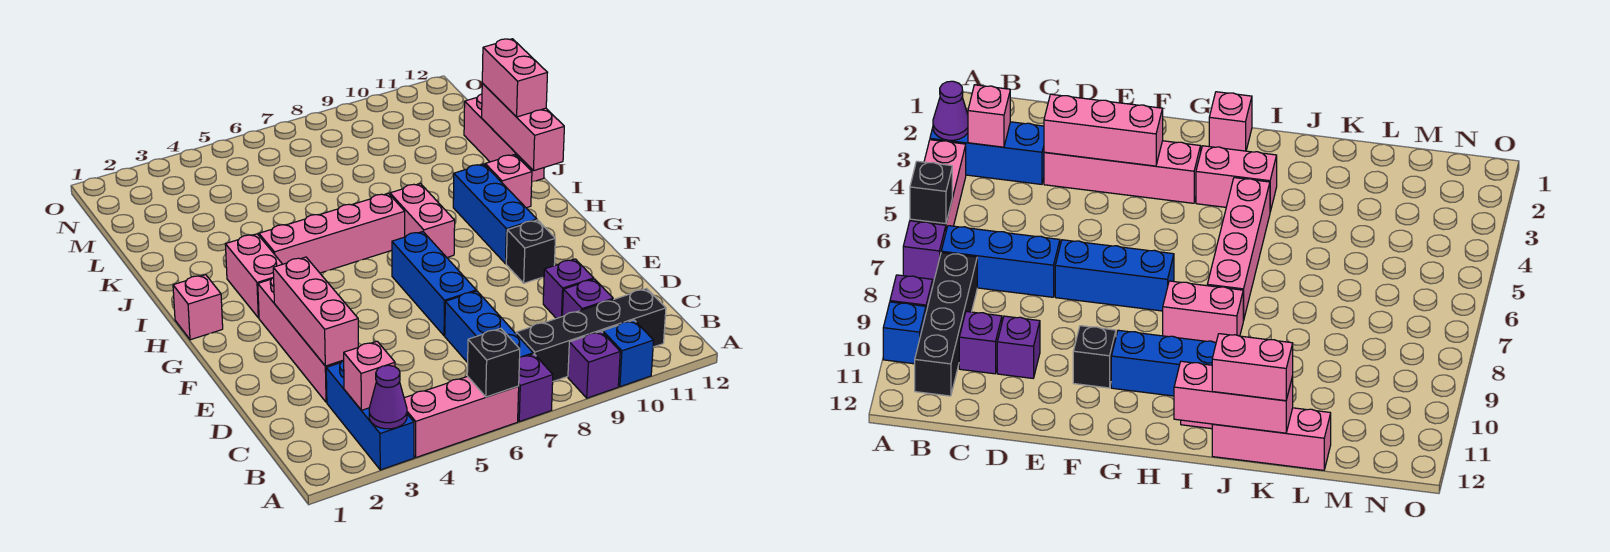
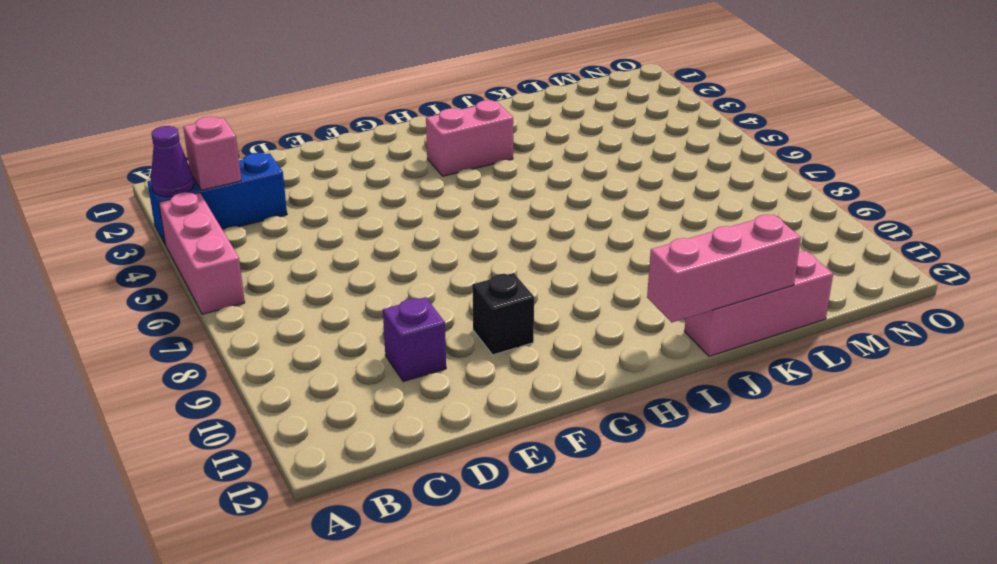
none -> purple brick A7 level 1
none -> purple brick A9 level 1
none -> blue brick A10 level 1

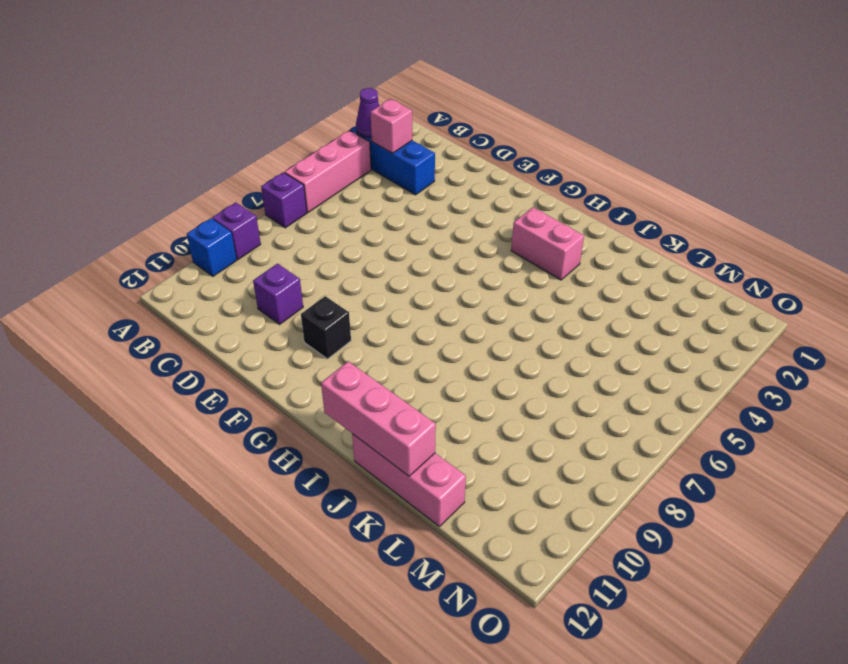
none -> blue brick B7:D7 level 1
none -> black brick B8:B11 level 1
none -> purple brick C10 level 1

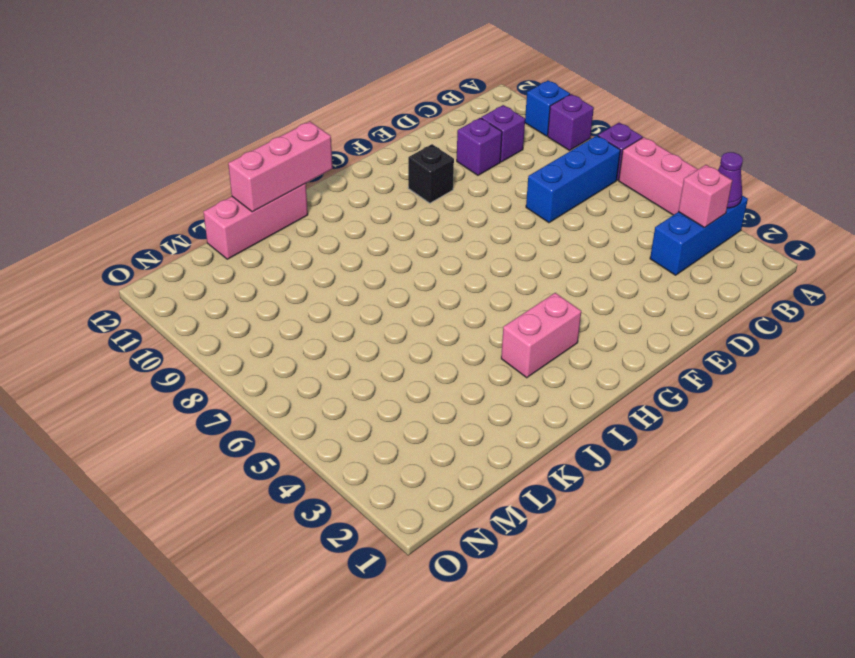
none -> black brick B8:B11 level 1
none -> pink brick D3:G3 level 1
none -> blue brick E7:G7 level 1

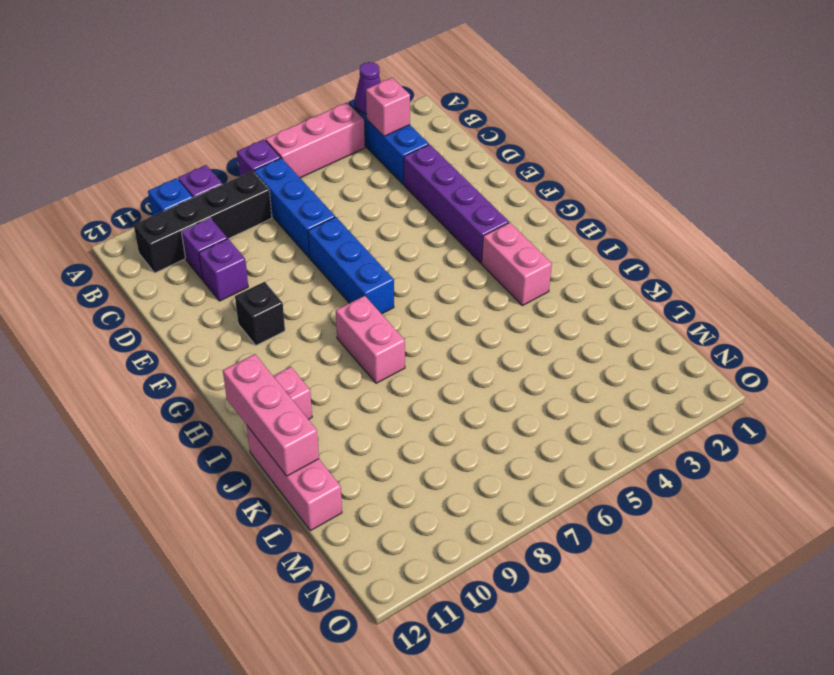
purple brick D3:G3 level 1 -> pink brick D3:G3 level 1
none -> blue brick G10:I10 level 1
none -> pink brick H1 level 1
none -> pink brick I4:I7 level 1

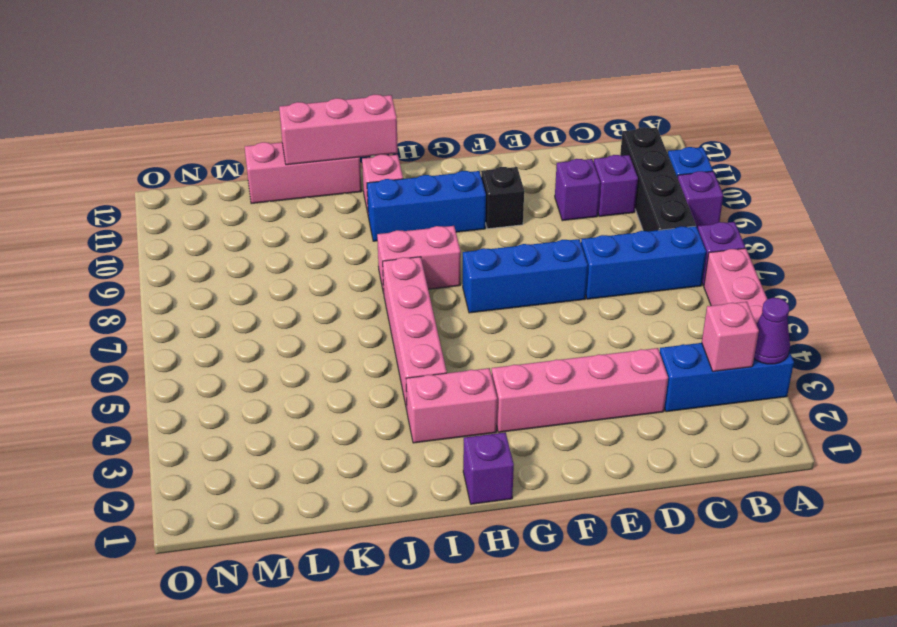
purple brick H1 level 1 -> pink brick H1 level 1
none -> black brick A6 level 2
none -> pink brick D3:F3 level 2
none -> pink brick J12:K12 level 3

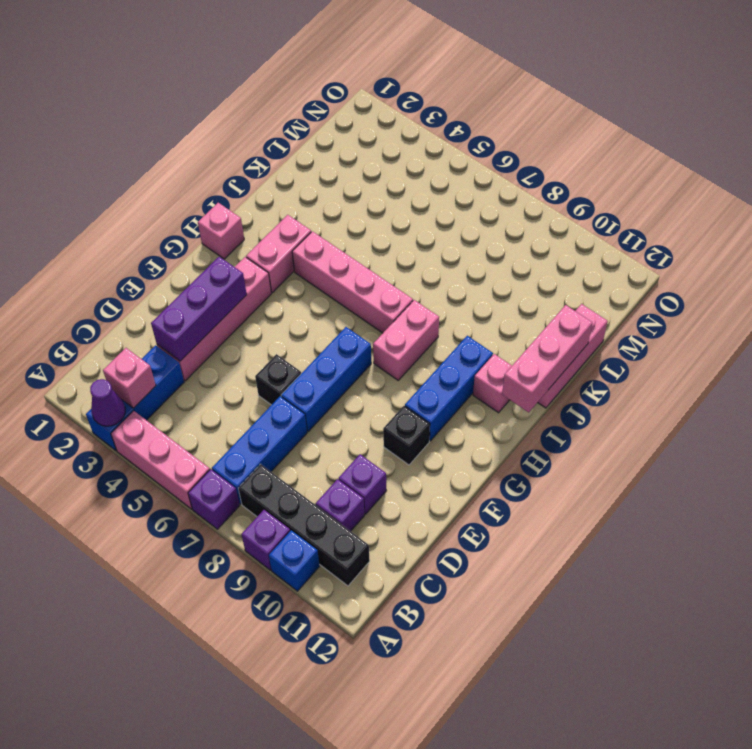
purple brick D3:F3 level 2 -> pink brick D3:F3 level 2
black brick E6 level 1 -> black brick A6 level 2
none -> pink brick J12:K12 level 3

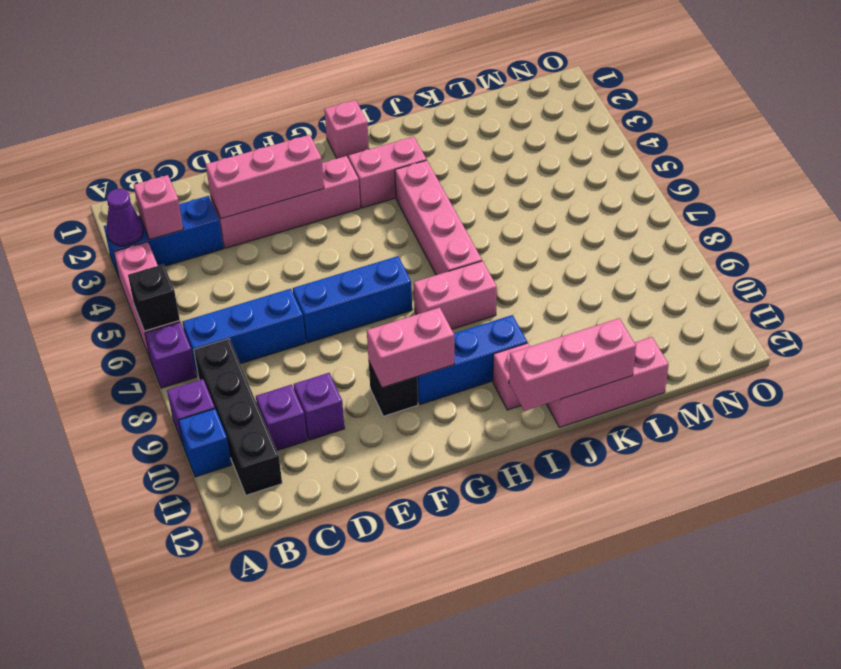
pink brick F10:G10 level 2 -> pink brick J12:K12 level 3

